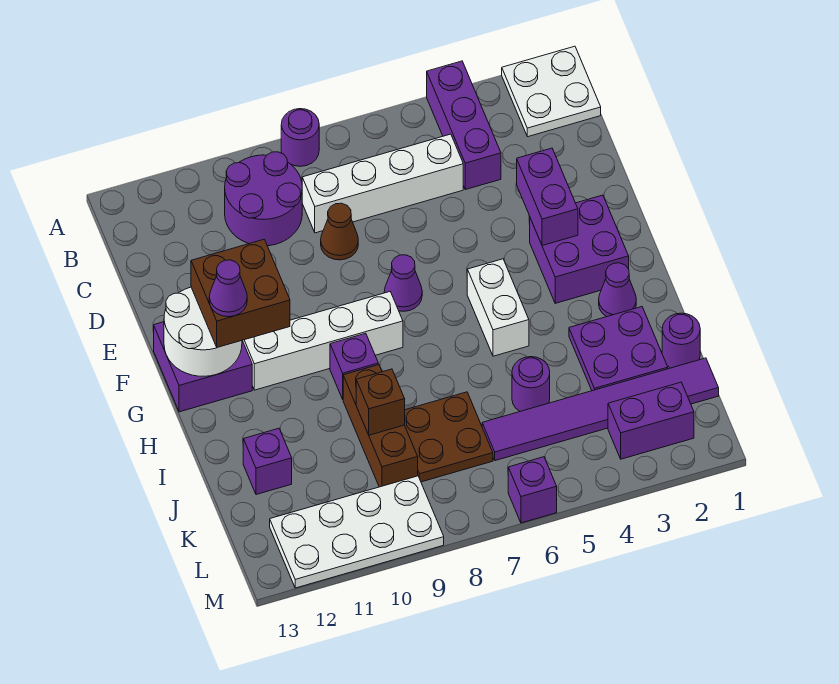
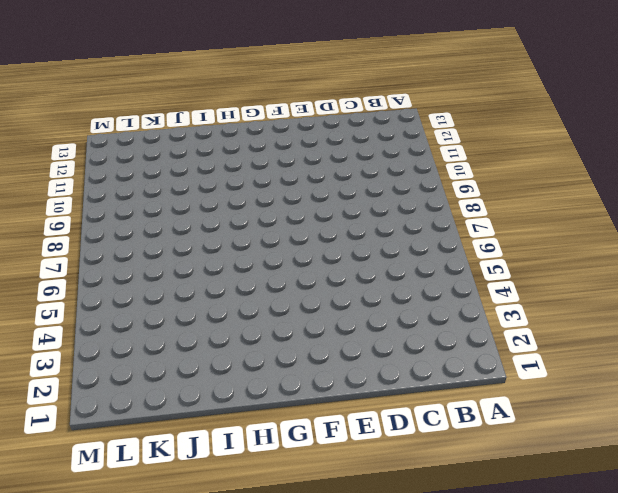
none -> white plate A1:B2 level 1
none -> purple brick A4:C4 level 1
none -> purple round brick A8 level 1

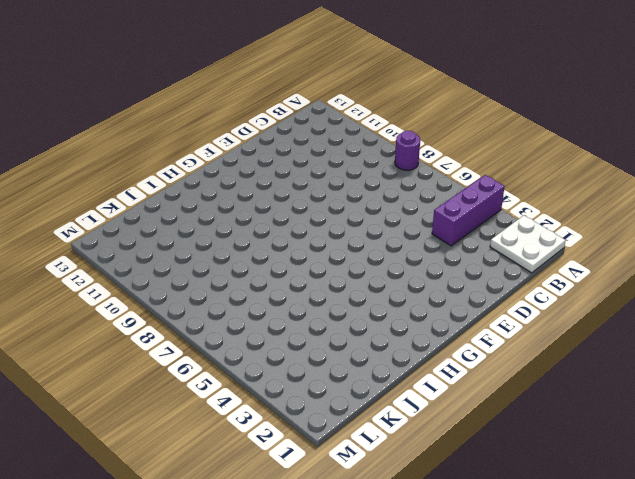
none -> purple round brick B9:C10 level 1
none -> white brick C5:C8 level 1
none -> brown cone D8 level 1

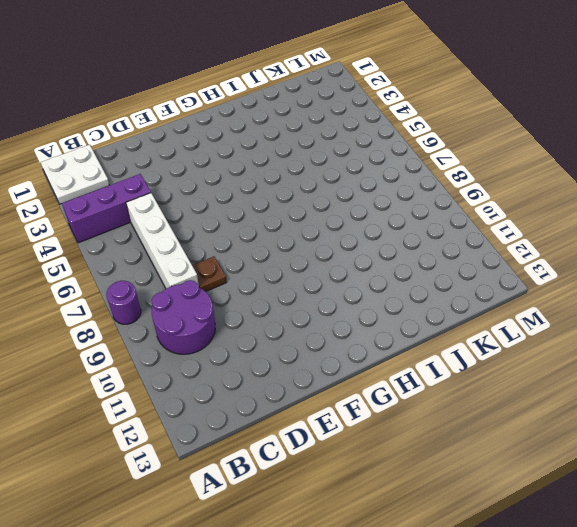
brown plate D8 level 1 -> brown cone D8 level 1
none -> purple brick F2:G3 level 1
none -> purple cone F7 level 1
none -> purple brick F12:G13 level 1

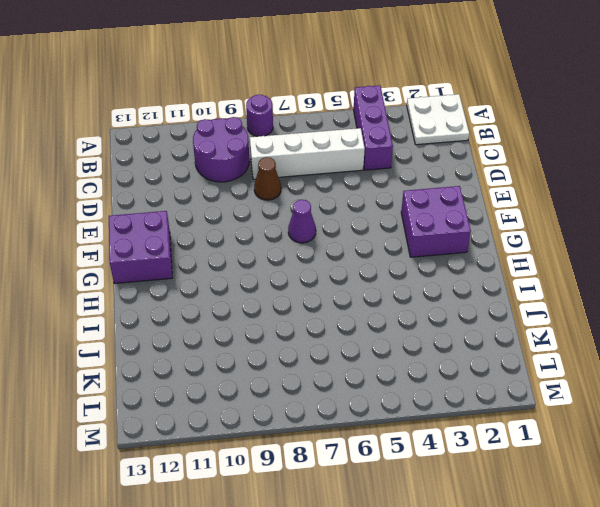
none -> white brick G5:H5 level 1
none -> white brick G8:G11 level 1
none -> purple cone H2 level 1

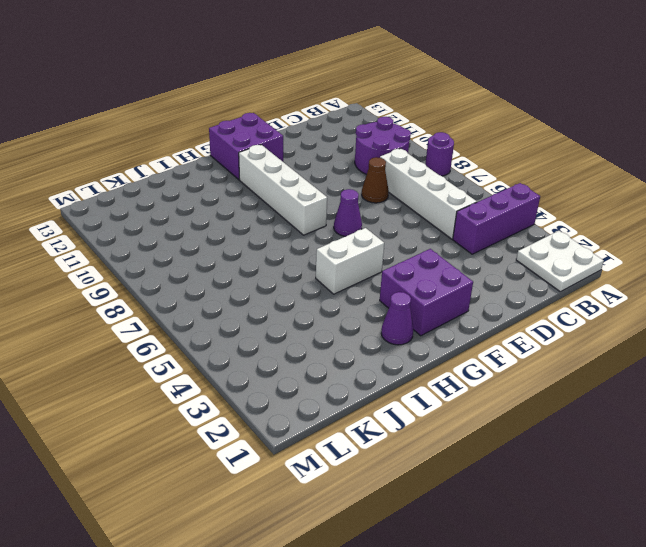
none -> purple brick H9 level 1
none -> purple plate I2:J3 level 1
none -> brown brick I9:K9 level 1

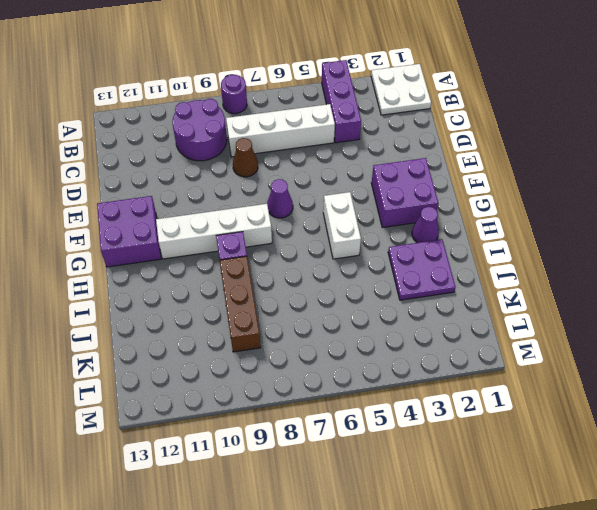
none -> purple round brick J1 level 1
none -> purple round brick J5 level 1
none -> brown plate J7:K8 level 1

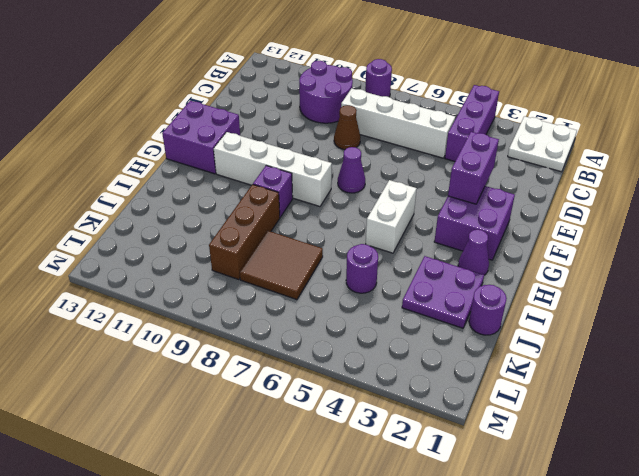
brown tile J7:K8 level 1 -> brown plate J7:K8 level 1
none -> purple brick J12 level 1
none -> purple tile K1:K6 level 1
none -> purple brick L2:L3 level 1

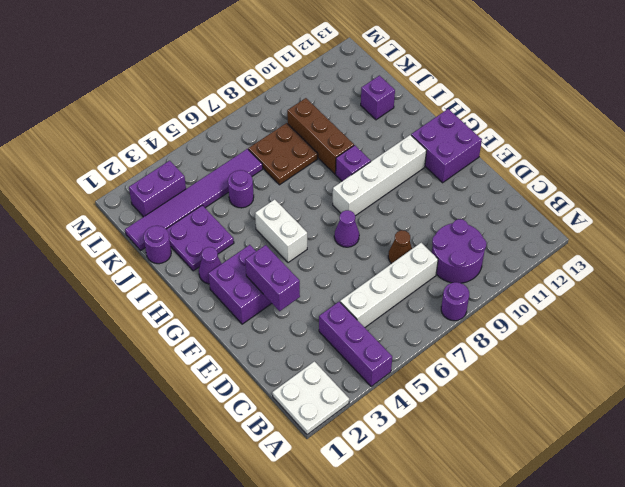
none -> white plate L9:M12 level 1
none -> purple brick M6 level 1
none -> white round brick F12:G13 level 2

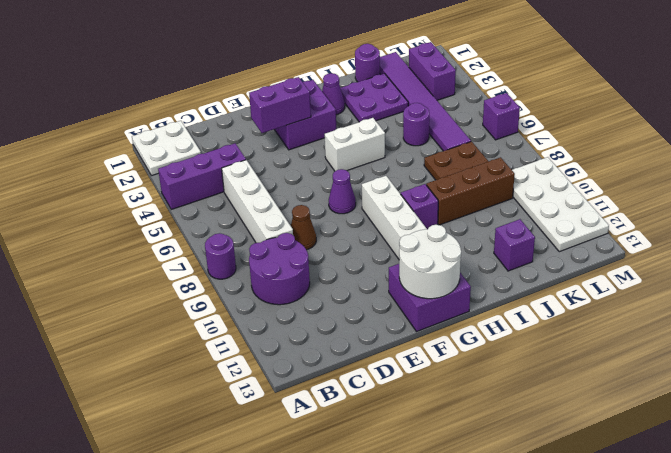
none -> brown brick J9 level 2
none -> brown brick F11:G12 level 3
none -> purple cone G12 level 4

